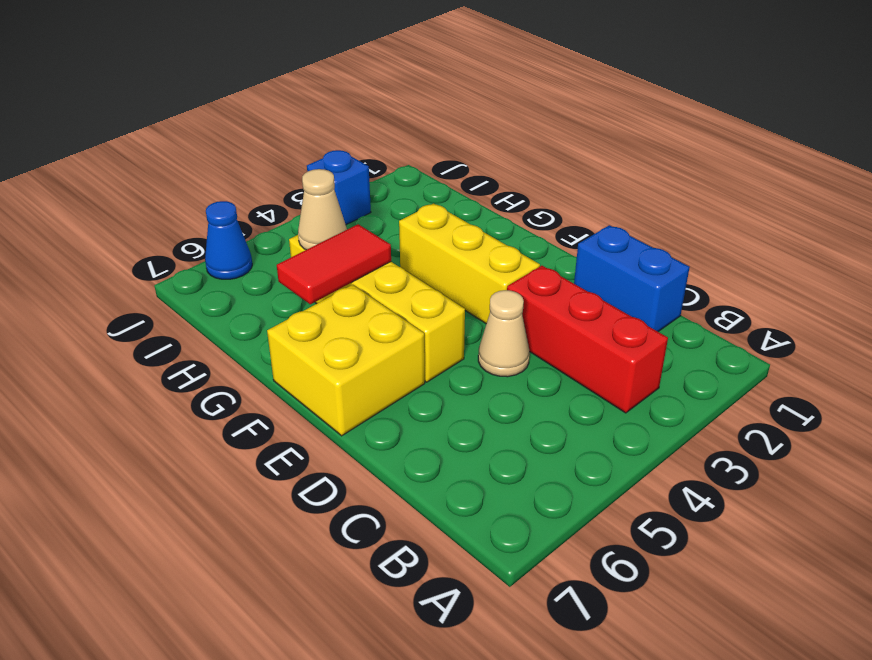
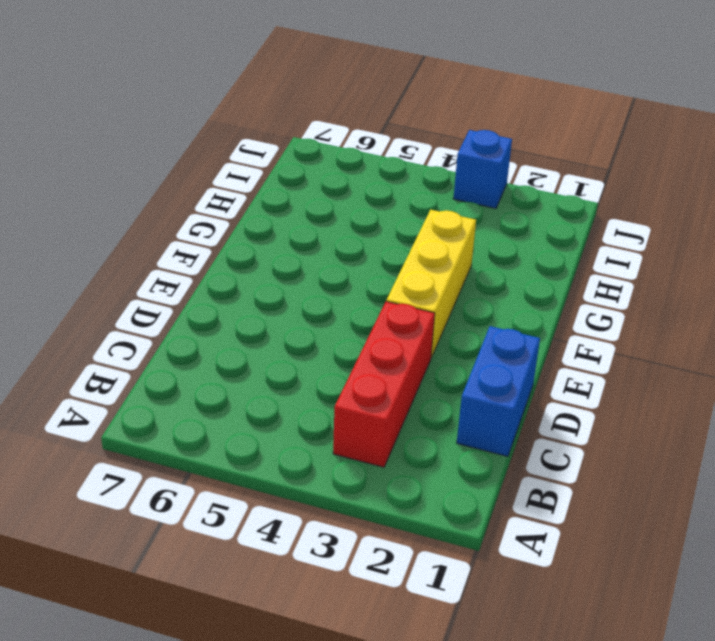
none -> tan cone D4 level 1
none -> yellow brick E5:H5 level 1

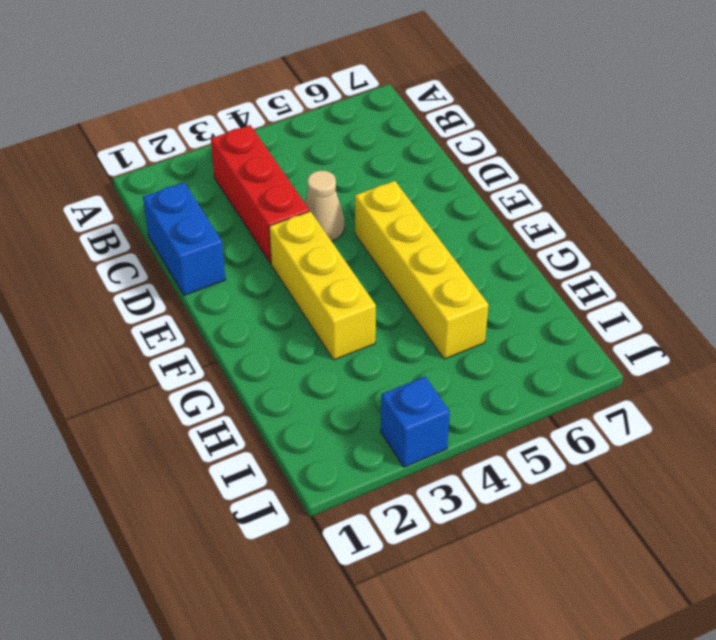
none -> yellow brick E6:F7 level 1
none -> blue cone J6 level 1

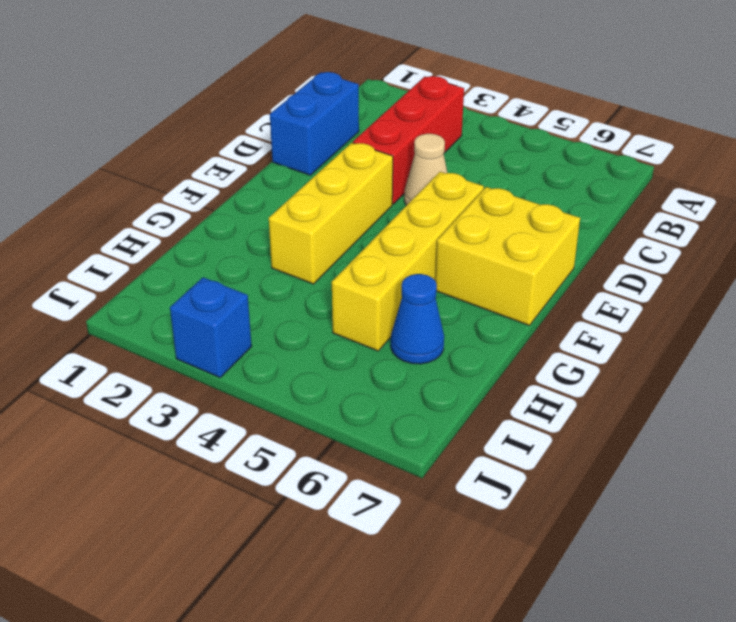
blue cone H6 level 1 -> blue cone J6 level 1
none -> red tile G5:G6 level 2
none -> tan cone H5 level 2

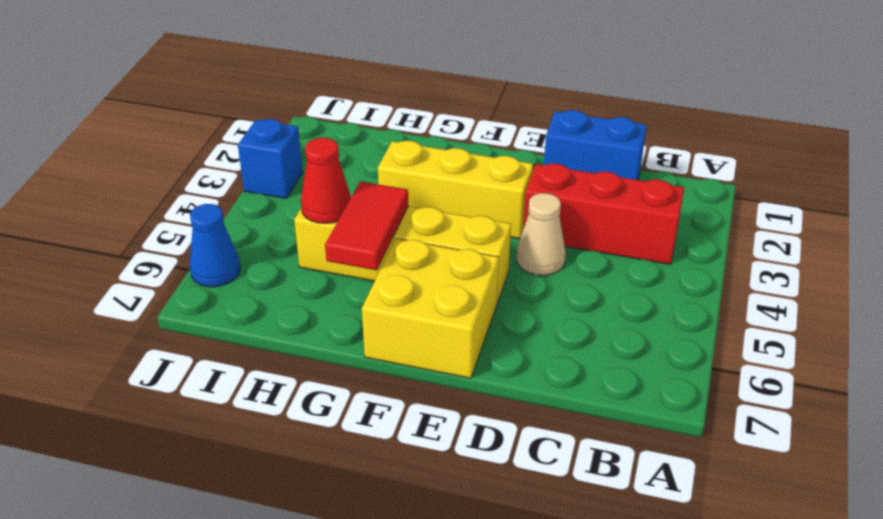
red cone H5 level 2 -> tan cone H5 level 2

